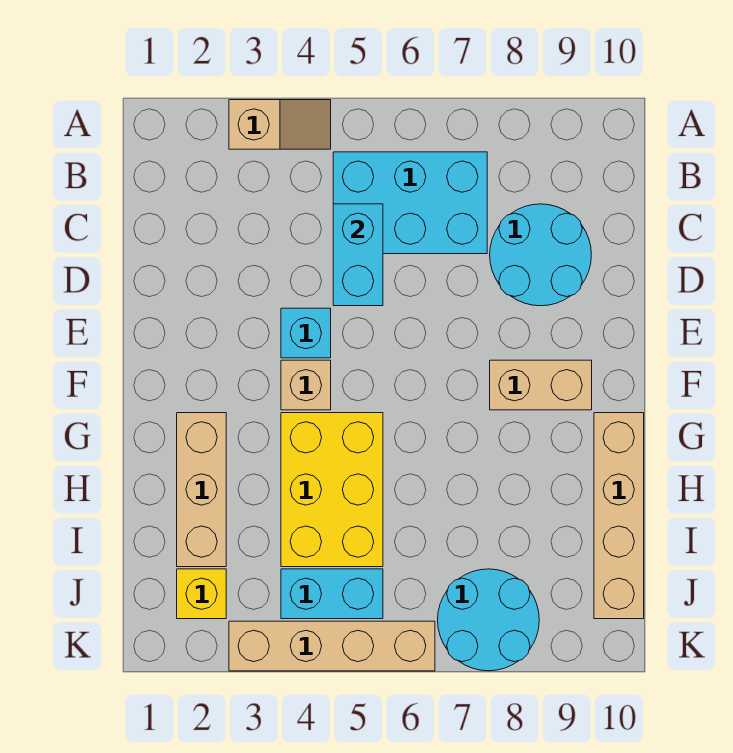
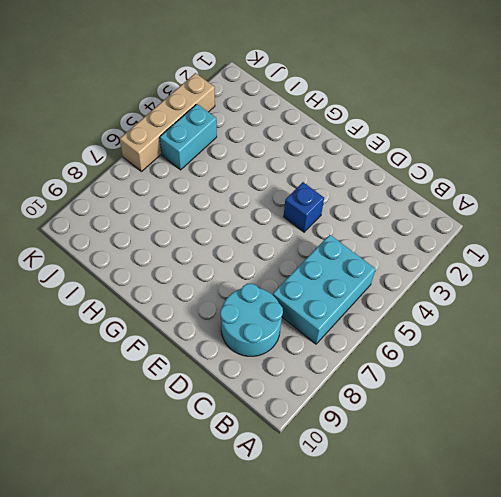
blue brick E4 level 1 -> cyan brick E4 level 1
none -> tan slope A3:A4 level 1 top 3
none -> tan brick F4 level 1
none -> tan brick F8:F9 level 1

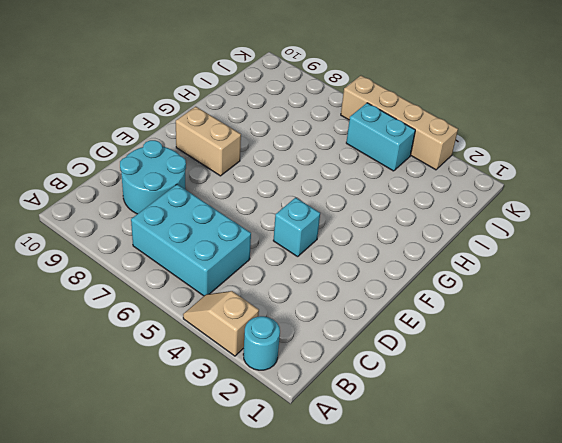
cyan round brick A2 level 1 -> none
none -> tan brick F4 level 1
none -> tan brick G2:I2 level 1
none -> yellow brick G4:I5 level 1

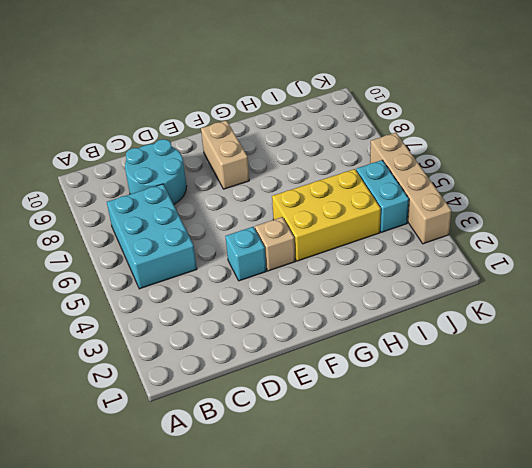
none -> tan slope A3:A4 level 1 top 3
none -> tan brick G2:I2 level 1
none -> tan brick G10:J10 level 1

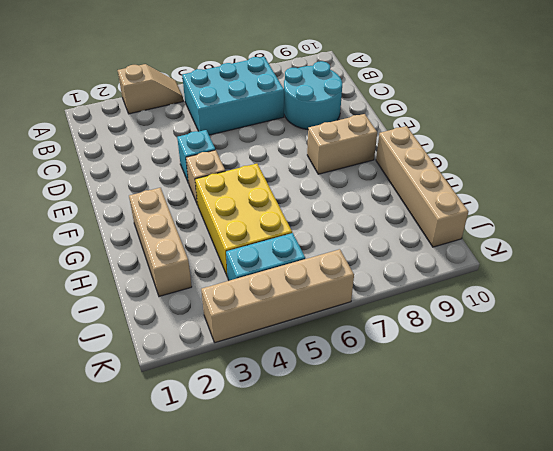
none -> yellow brick J2 level 1
none -> cyan round brick J7:K8 level 1
none -> cyan brick C5:D5 level 2

